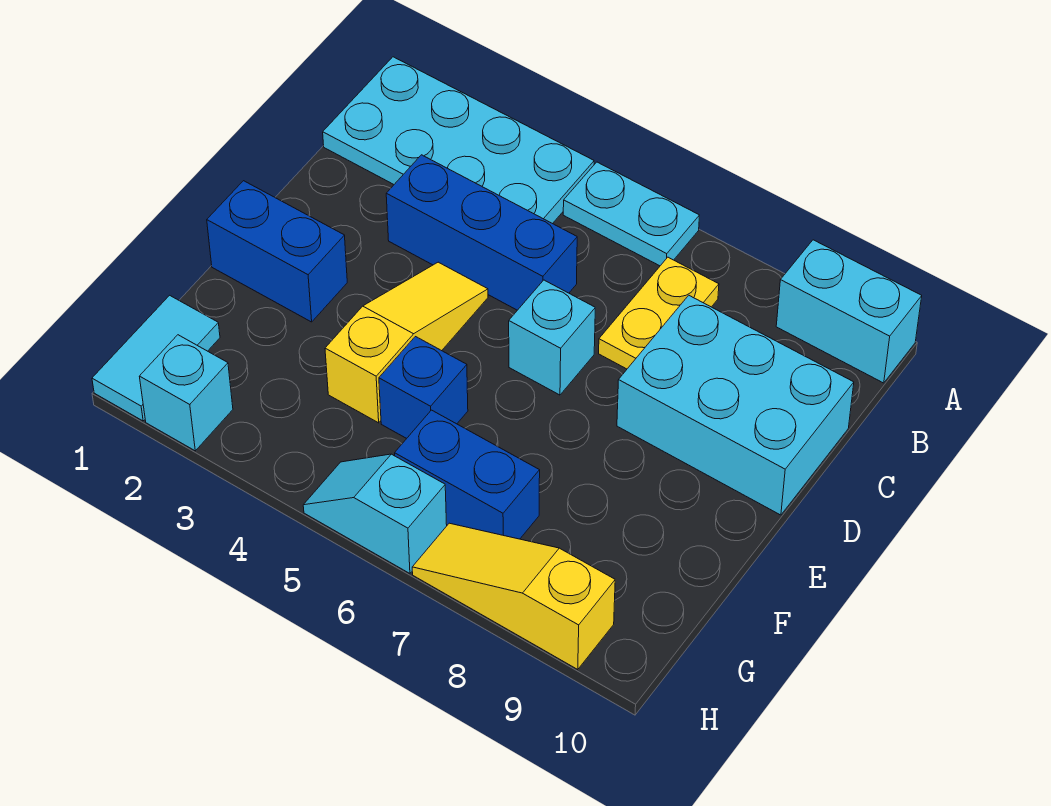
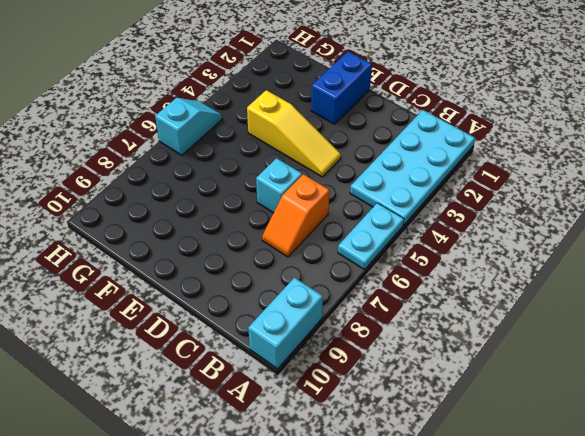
orange slope C6:C7 level 1 top 6 -> yellow plate B7:C7 level 1
none -> blue brick C3:C5 level 1
none -> cyan brick C8:D10 level 1
none -> blue brick F5 level 1

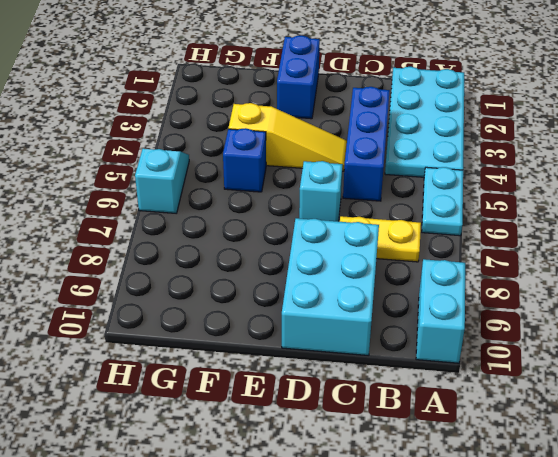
none -> cyan tile G1:H1 level 1
none -> blue brick G6:G7 level 1
none -> cyan brick H2 level 1

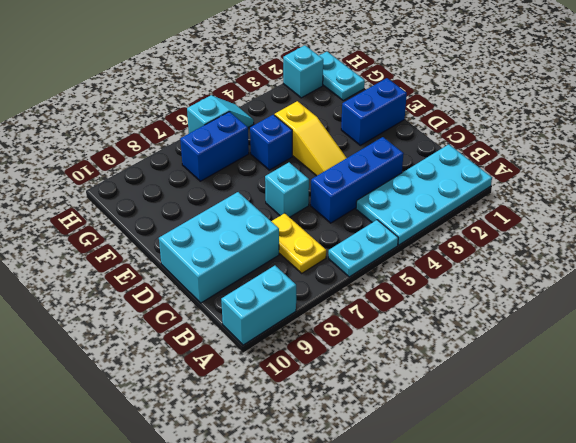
cyan plate G1:H1 level 1 -> cyan tile G1:H1 level 1
none -> yellow slope H7:H9 level 1 top 9

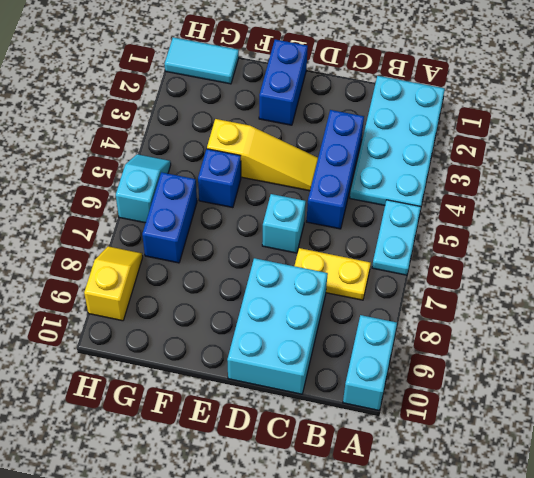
yellow slope H8:H9 level 1 top 9 -> yellow slope H7:H9 level 1 top 9
none -> cyan brick H2 level 1

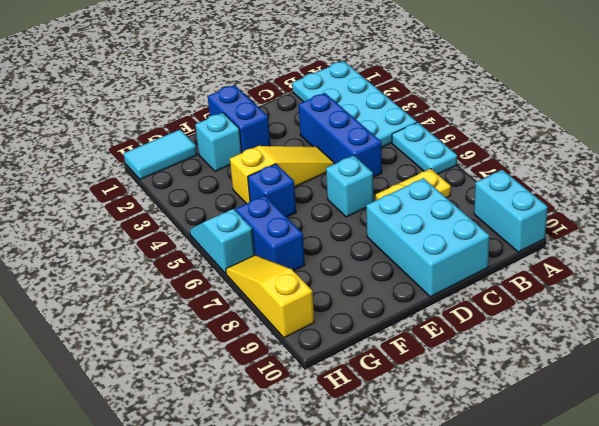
cyan brick F2 level 1 -> cyan brick H2 level 1

